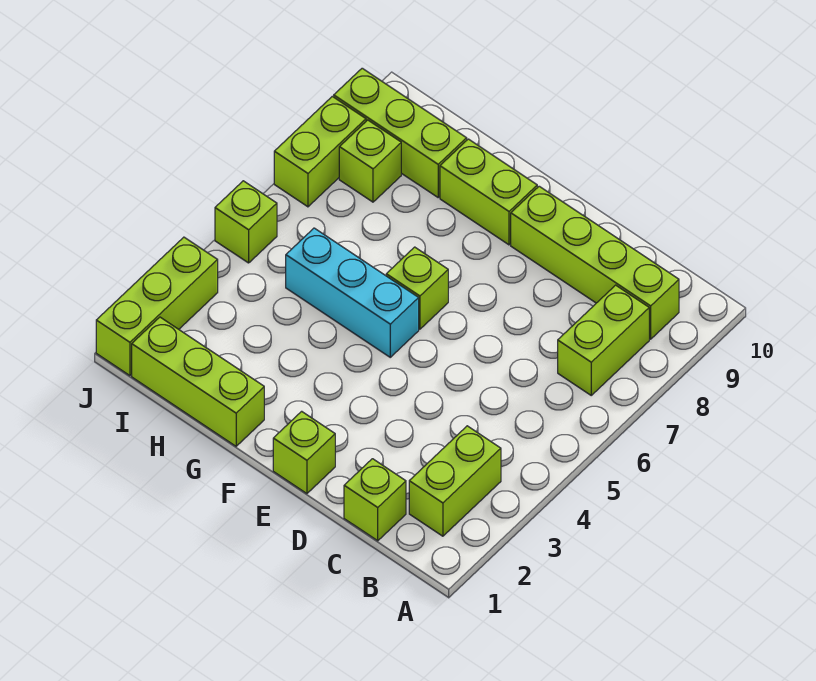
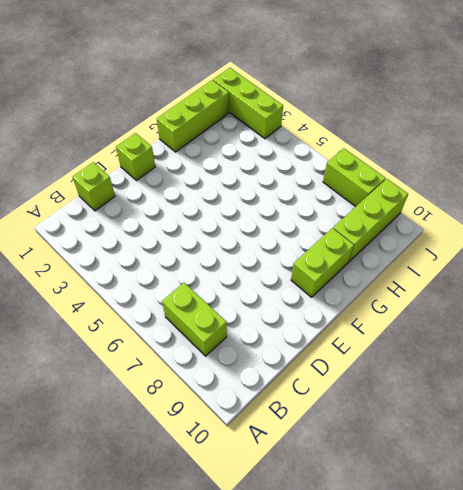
none -> lime brick B2:B3 level 1
none -> lime brick B9:E9 level 1
none -> cyan brick F5:H5 level 1

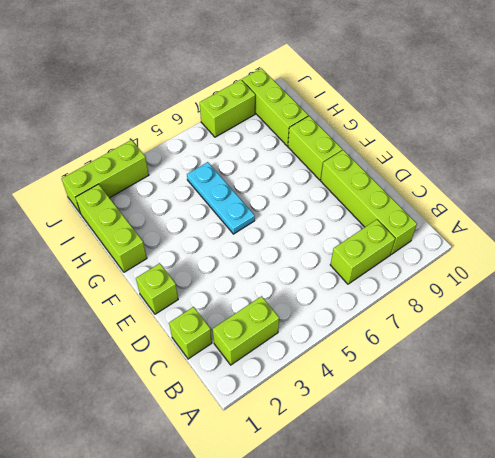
cyan plate F5:H5 level 1 -> cyan brick F5:H5 level 1
none -> lime brick F6 level 1
none -> lime brick I8 level 1
none -> lime brick J5 level 1

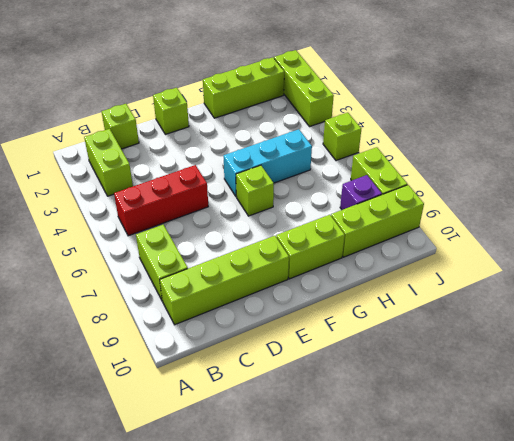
red brick B5:D5 level 1 -> none
purple brick I8 level 1 -> lime brick I8 level 1

